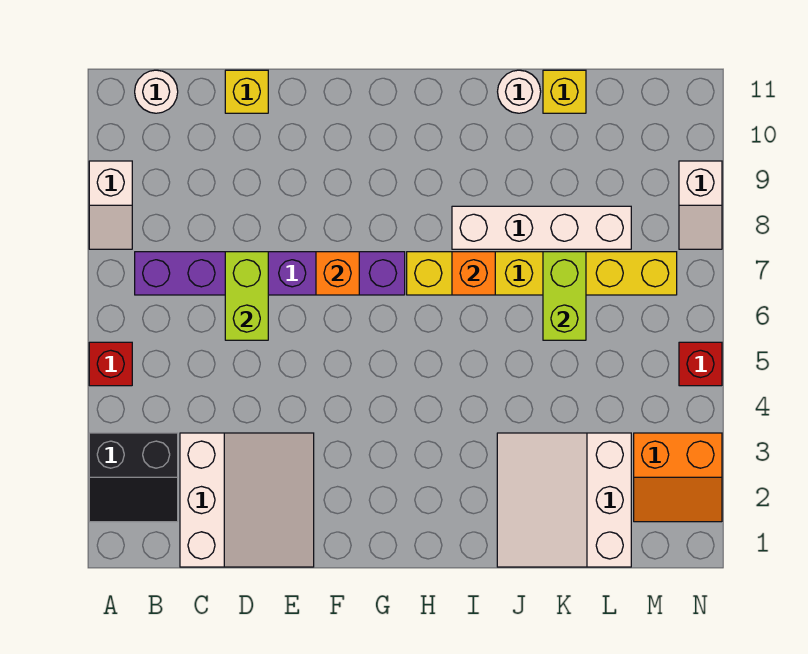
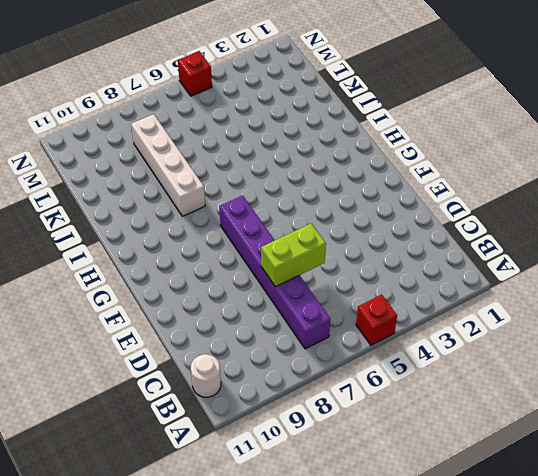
none -> black slope A2:B3 level 1 top 3
none -> white slope A8:A9 level 1 top 9
none -> white slope C1:E3 level 1 top C

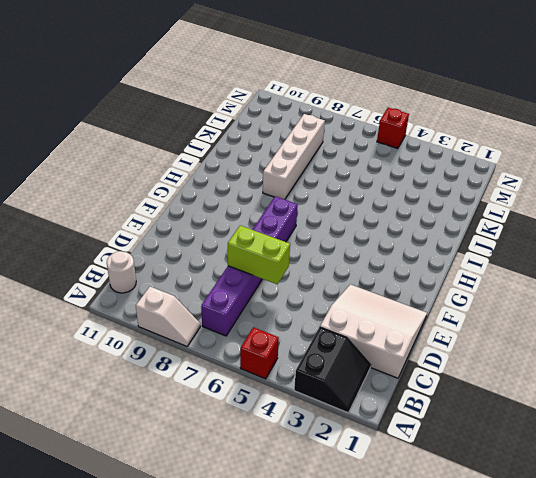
none -> yellow brick D11 level 1
none -> yellow brick H7:M7 level 1
none -> white slope J1:L3 level 1 top L

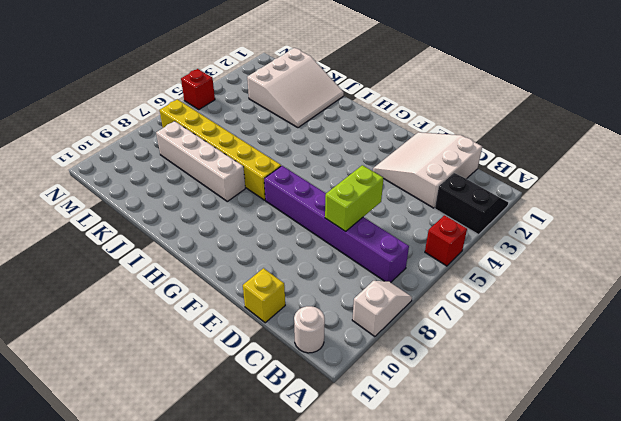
none -> white round brick J11 level 1
none -> yellow brick K11 level 1
none -> orange slope M2:N3 level 1 top 3

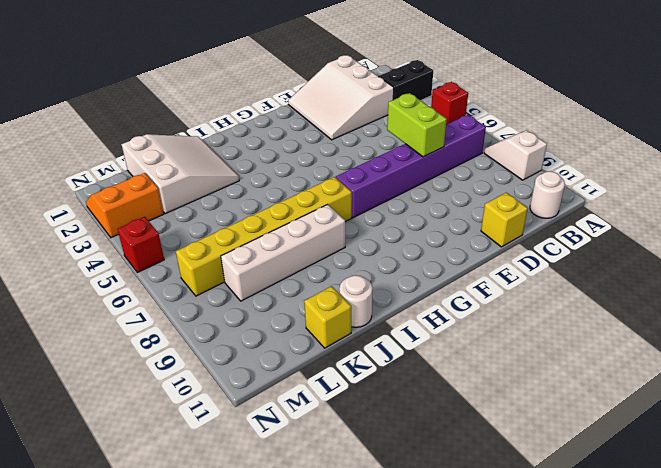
none -> white slope N8:N9 level 1 top 9
none -> orange brick F7 level 2
none -> orange brick I7 level 2

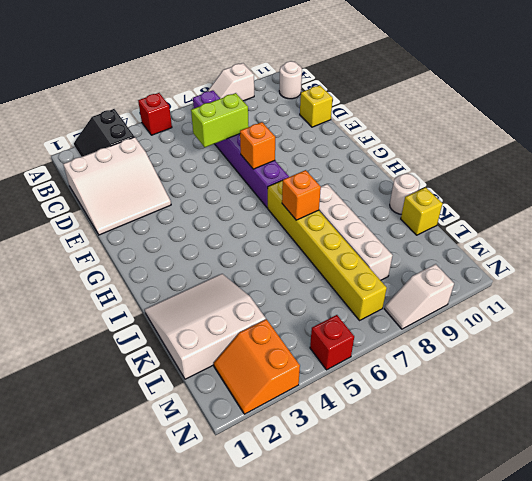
none -> lime brick K6:K7 level 2

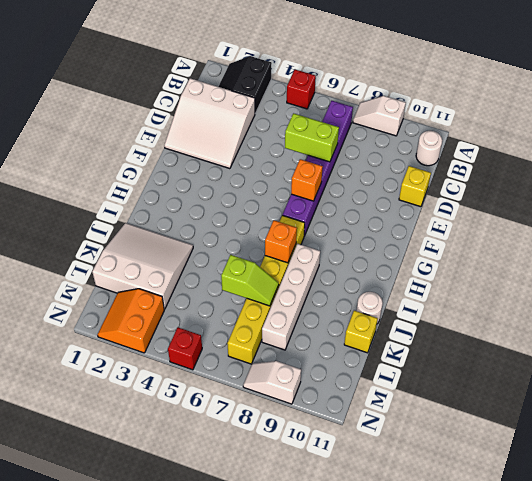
lime slope K6:K7 level 2 top 6 -> lime brick K6:K7 level 2

